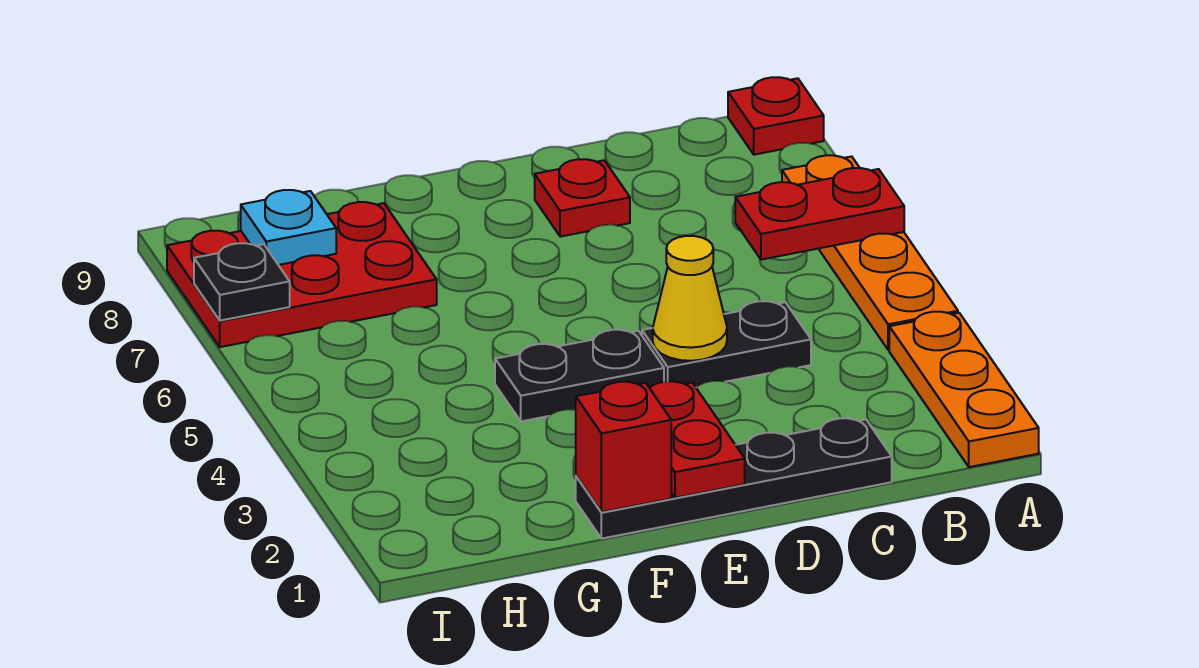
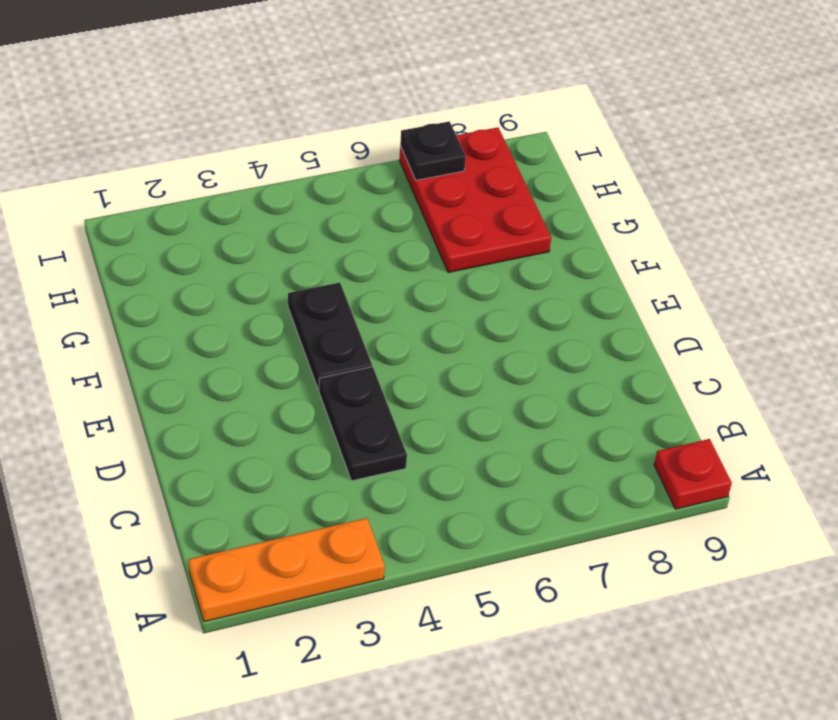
none -> orange plate A4:A7 level 1
none -> black plate C1:F1 level 1
none -> red plate D8 level 1

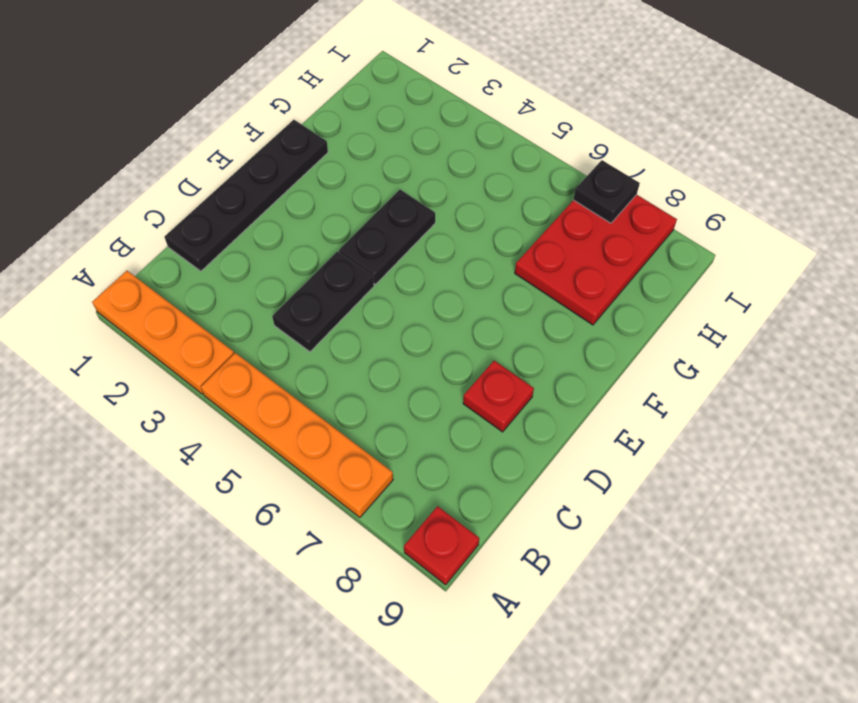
none -> red plate A6:B6 level 2
none -> yellow cone D4 level 2
none -> red plate E1:E2 level 2

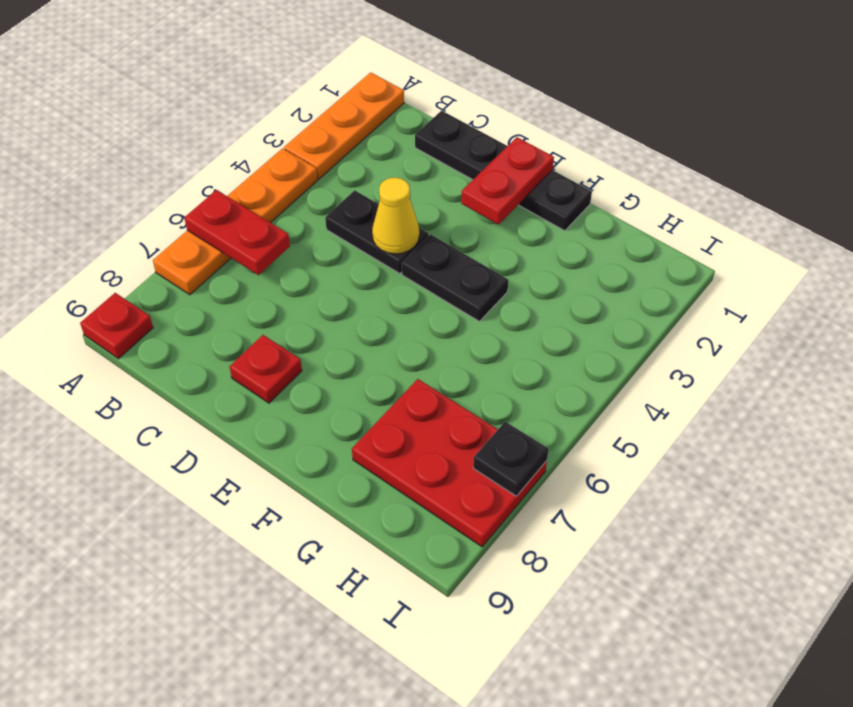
none -> red brick F1 level 2
none -> cyan plate H8 level 2

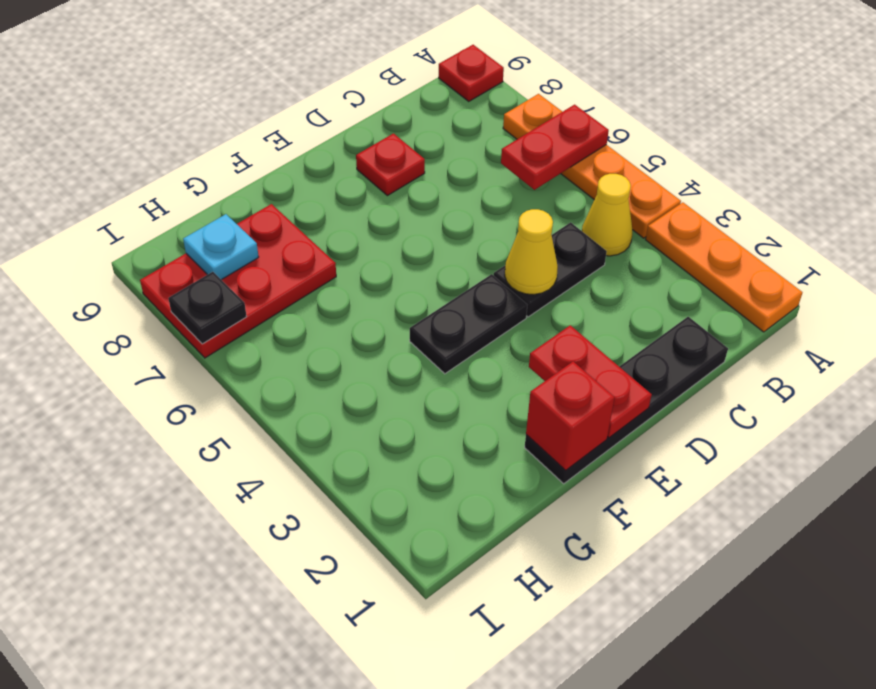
yellow cone B4 level 1 -> none

